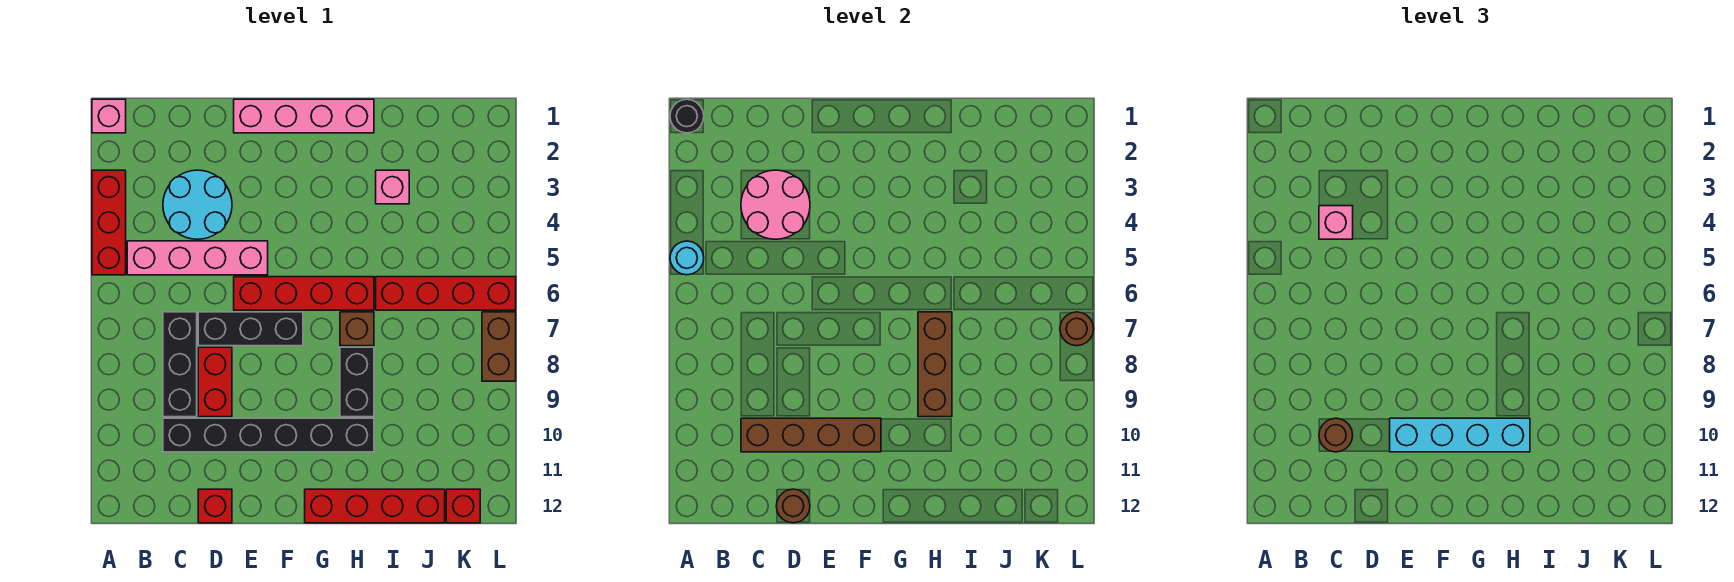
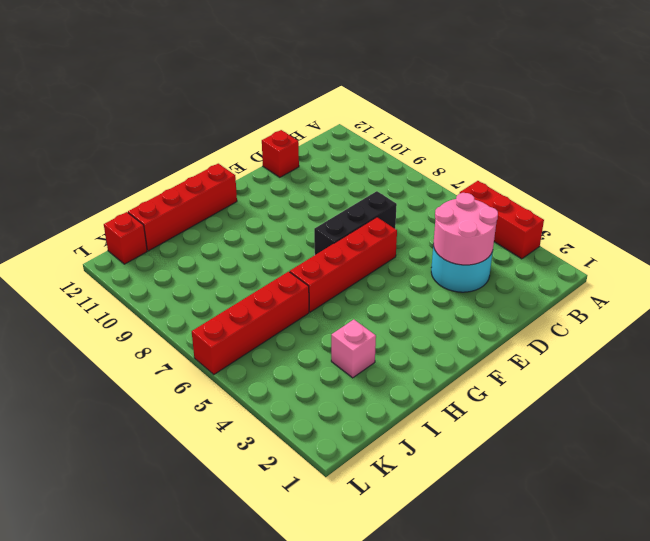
none -> pink brick A1 level 1
none -> pink brick B5:E5 level 1
none -> black brick C7:C9 level 1

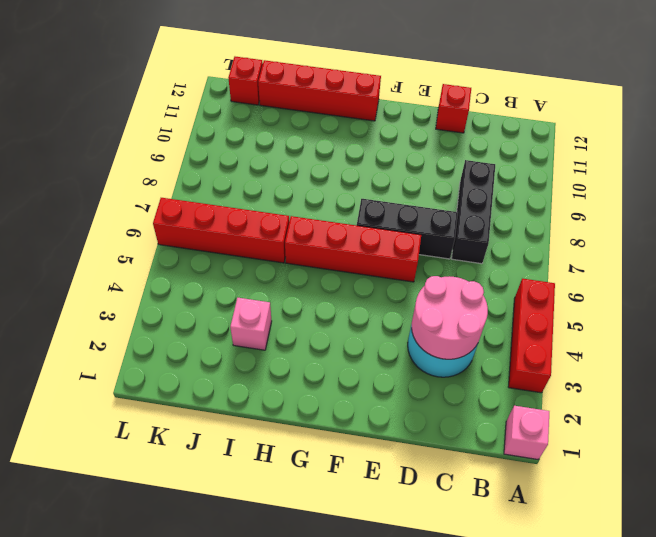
none -> pink brick B5:E5 level 1
none -> black brick C10:H10 level 1
none -> red brick D8:D9 level 1

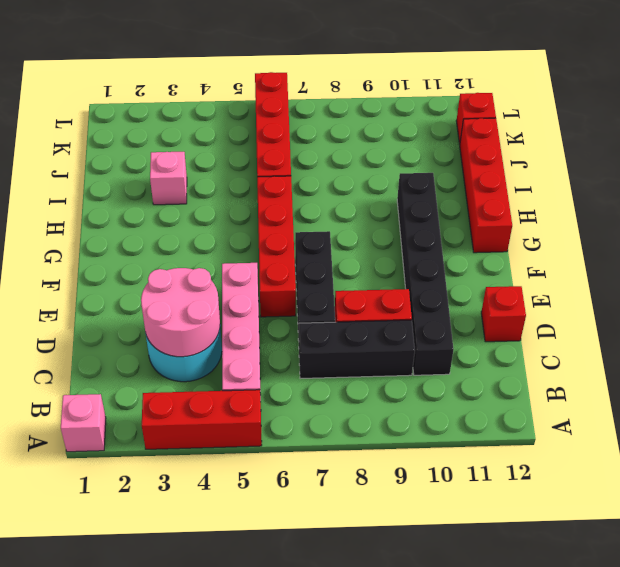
none -> pink brick E1:H1 level 1
none -> brown brick H7 level 1
none -> black brick H8:H9 level 1

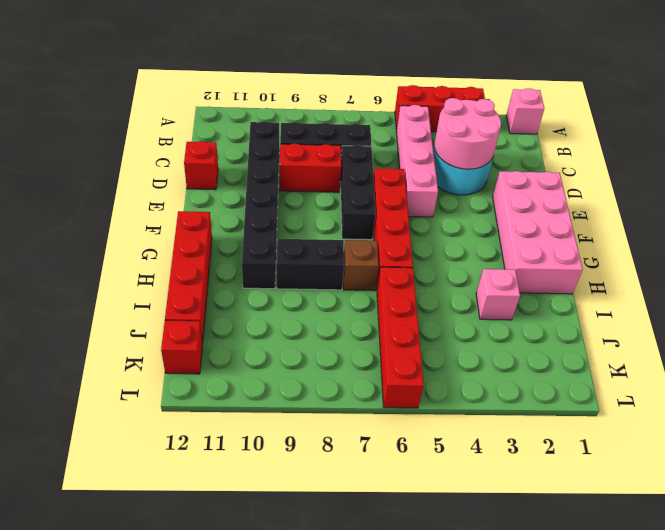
pink brick E1:H2 level 1 -> pink brick E1:H1 level 1
none -> brown brick L7:L8 level 1
none -> black round brick A1 level 2
none -> cyan round brick A5 level 2

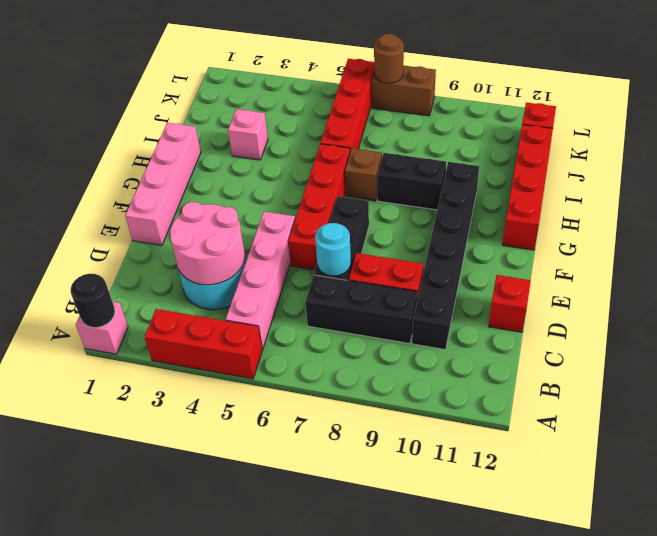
cyan round brick D7 level 2 -> cyan round brick A5 level 2
none -> brown brick C10:F10 level 2
none -> brown round brick D12 level 2
none -> brown brick H7:H9 level 2

